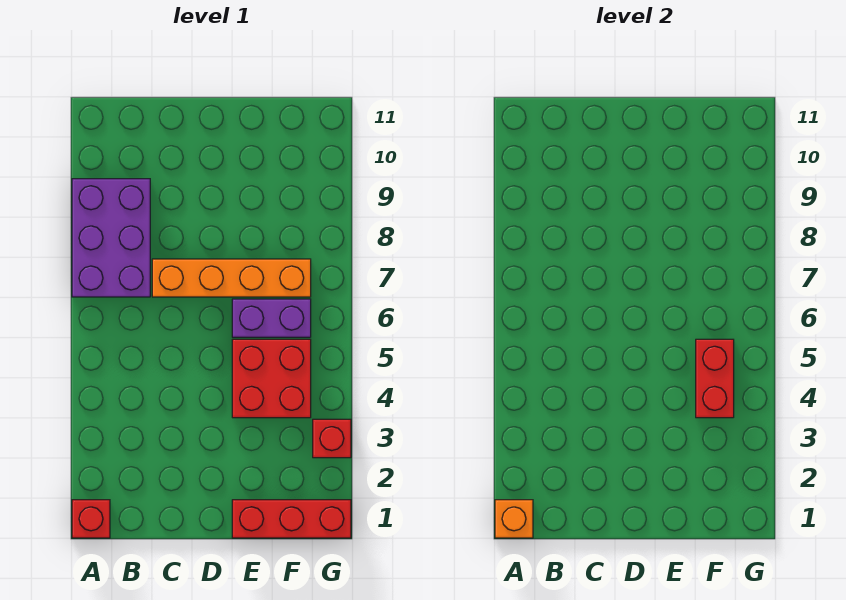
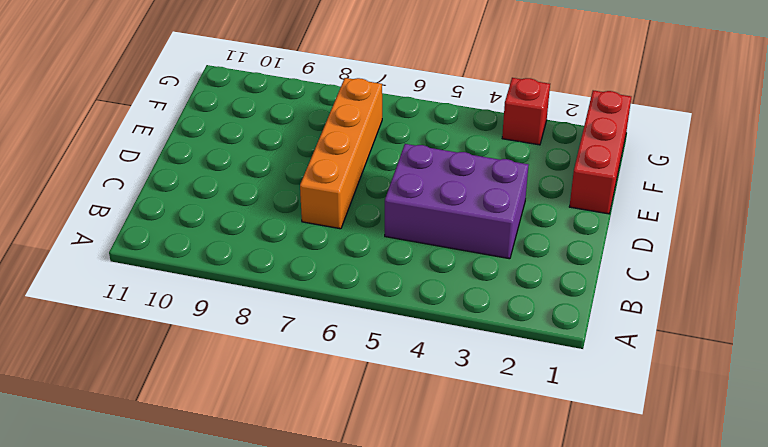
purple brick C3:D5 level 1 -> purple brick A7:B9 level 1
none -> red brick A1 level 1
none -> red brick E4:F5 level 1

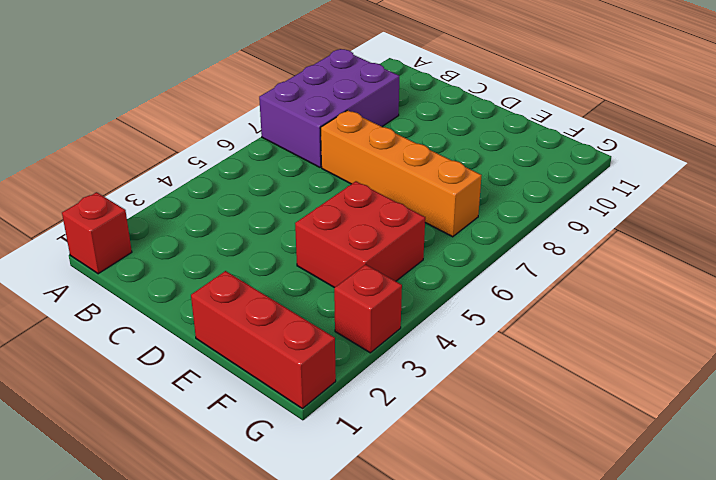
none -> purple brick E6:F6 level 1
none -> orange brick A1 level 2

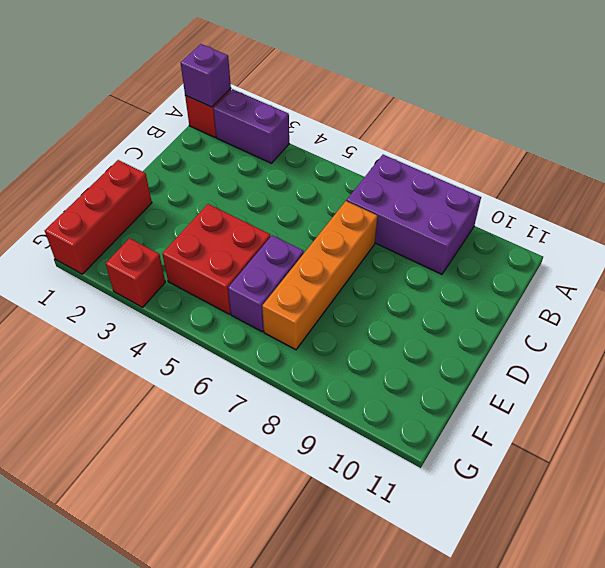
purple brick A1 level 2 -> orange brick A1 level 2
purple brick A2:A3 level 1 -> none
none -> red brick F4:F5 level 2

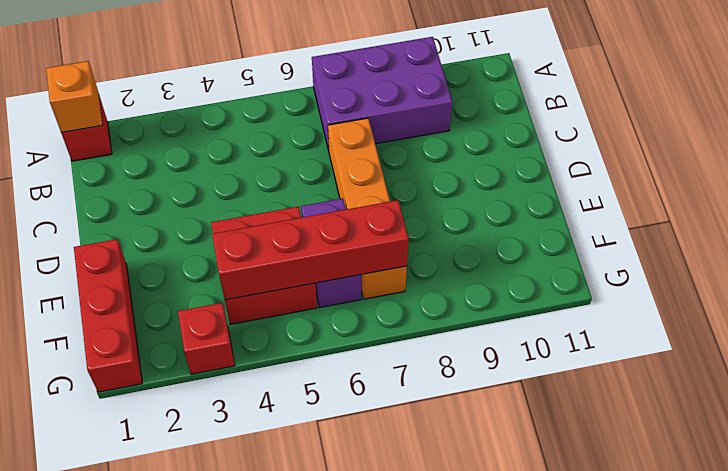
red brick F4:F7 level 2 -> red brick F4:F5 level 2

